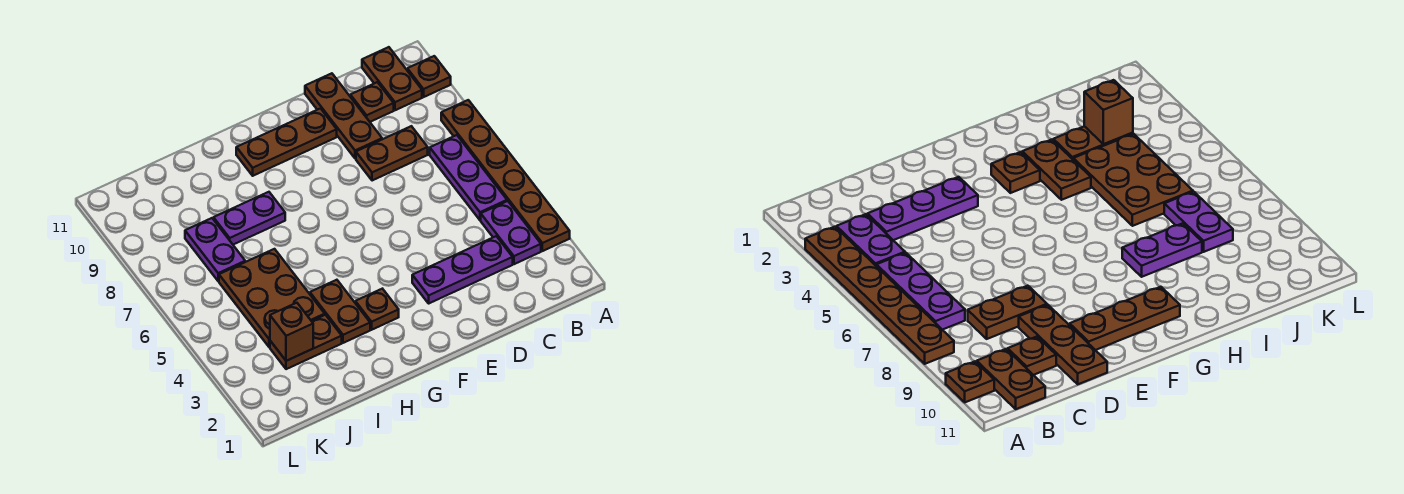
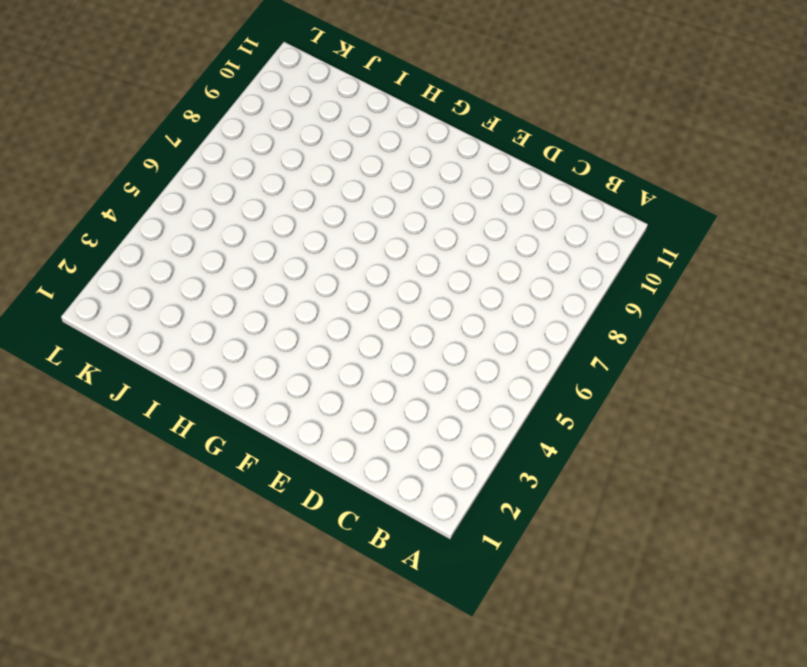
none -> brown plate A3:A8 level 1
none -> brown plate A10 level 1
none -> purple plate B3:B4 level 1

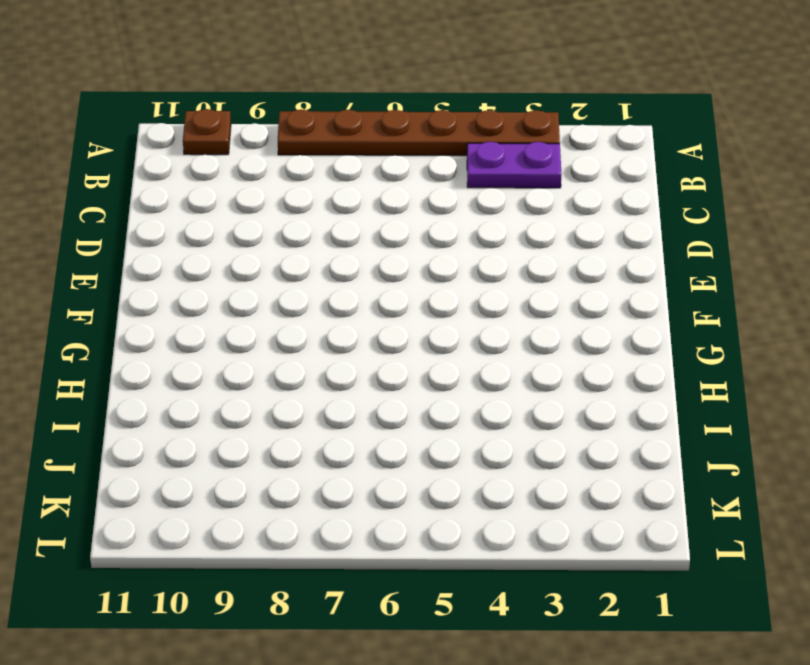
none -> purple plate B5:B7 level 1
none -> brown plate B10:B11 level 1
none -> purple plate C3:E3 level 1

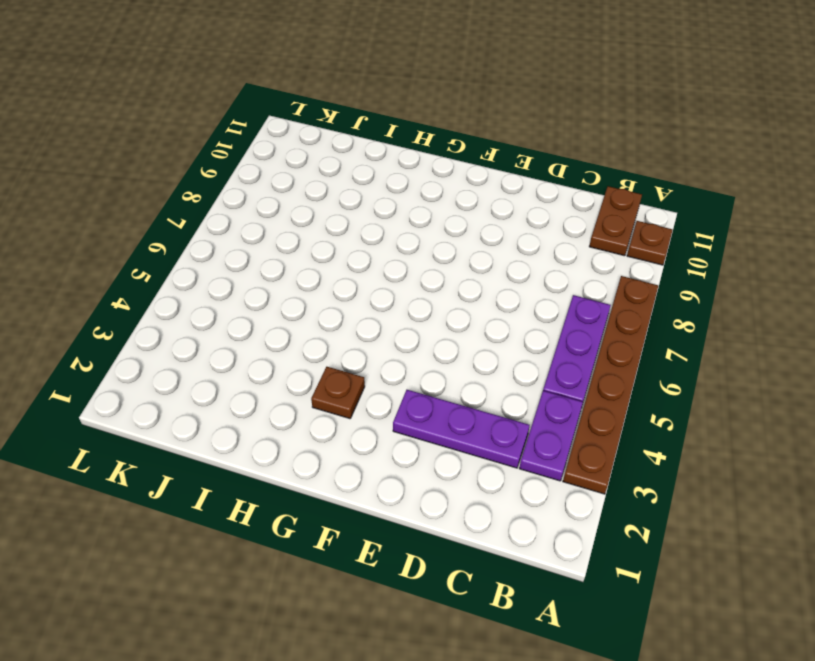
none -> brown plate C8:D8 level 1
none -> brown plate C10 level 1
none -> brown plate D9:D11 level 1

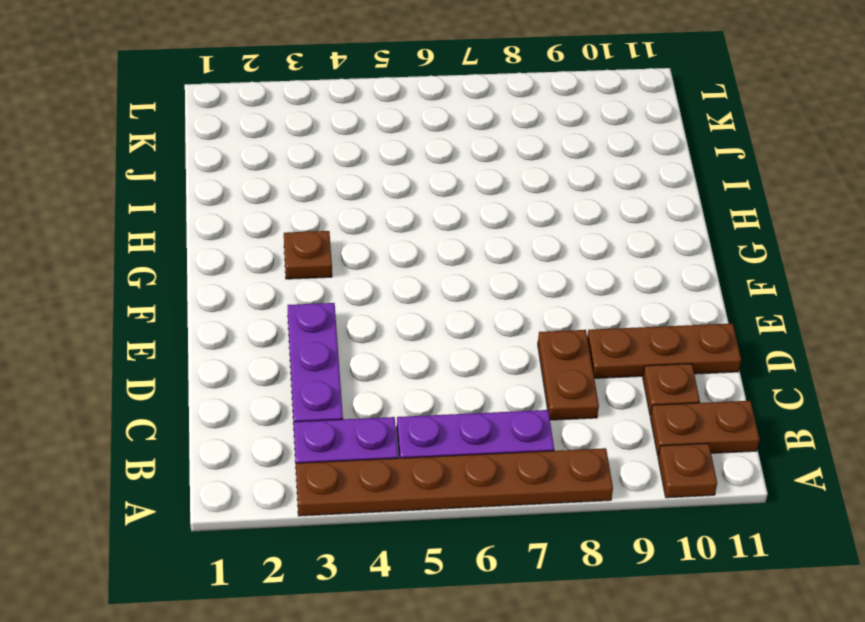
none -> brown plate E10:G10 level 1
none -> brown plate H3:H4 level 1
none -> purple plate H8:I8 level 1

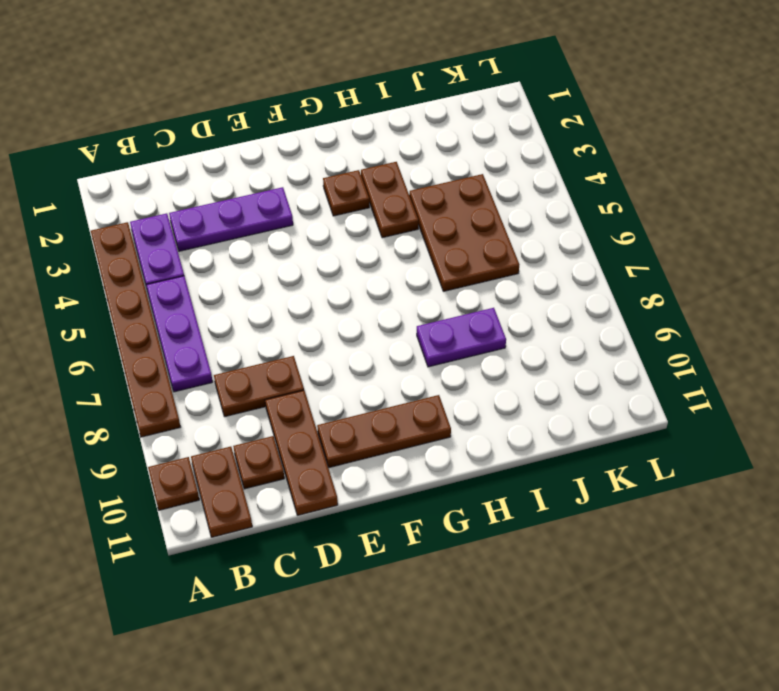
none -> brown plate I3:J3 level 1
none -> purple plate J7:J8 level 1
none -> brown brick J3 level 2

